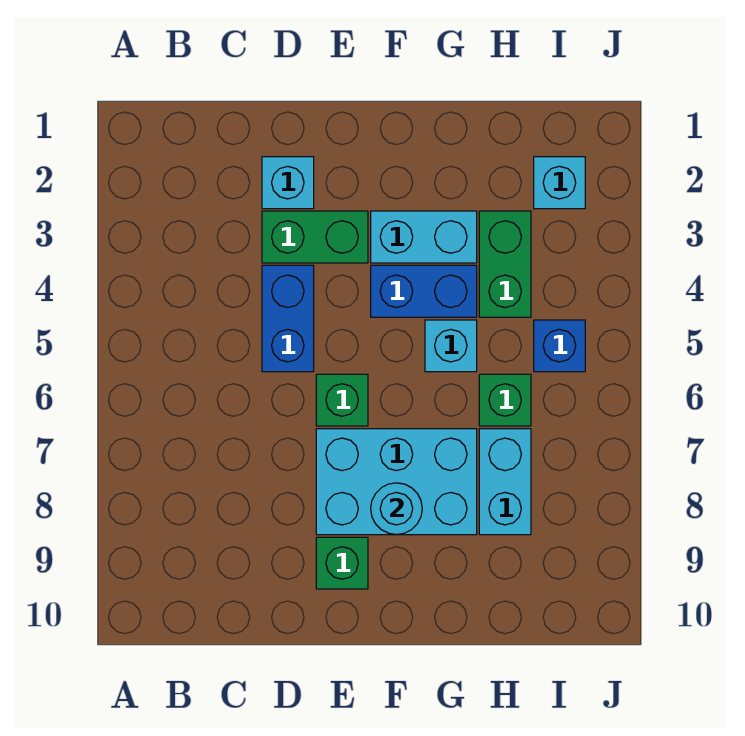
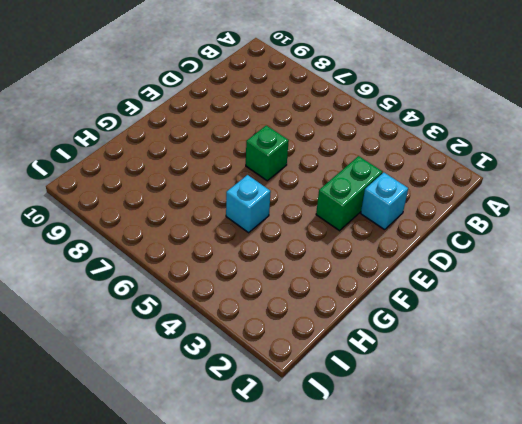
none -> blue brick D4:D5 level 1
none -> cyan brick E7:G8 level 1
none -> green brick E9 level 1

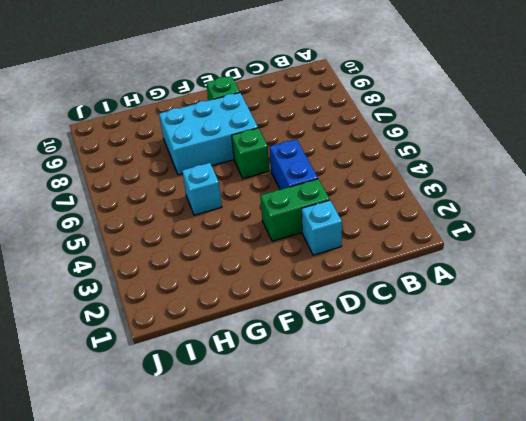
none -> cyan brick F3:G3 level 1
none -> blue brick F4:G4 level 1
none -> green brick H3:H4 level 1

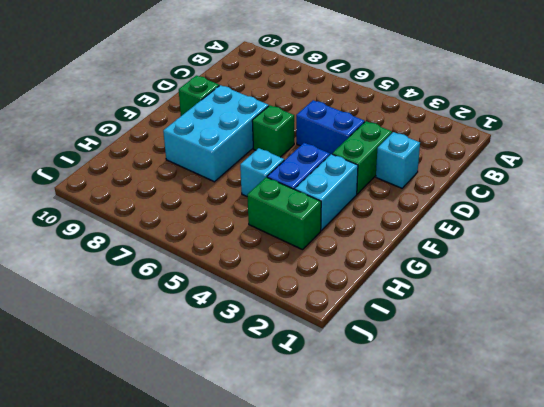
none -> green brick H6 level 1
none -> cyan brick H7:H8 level 1
none -> cyan brick I2 level 1

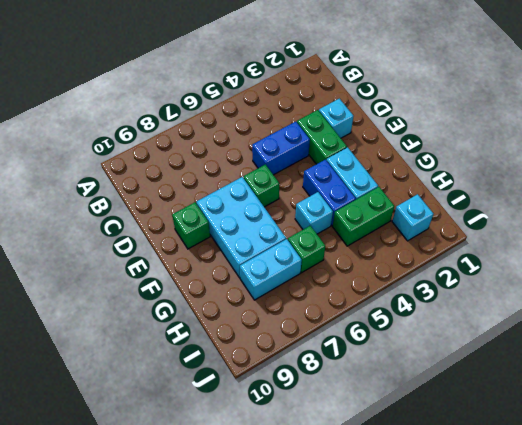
none -> blue brick I5 level 1
none -> cyan round brick F8 level 2

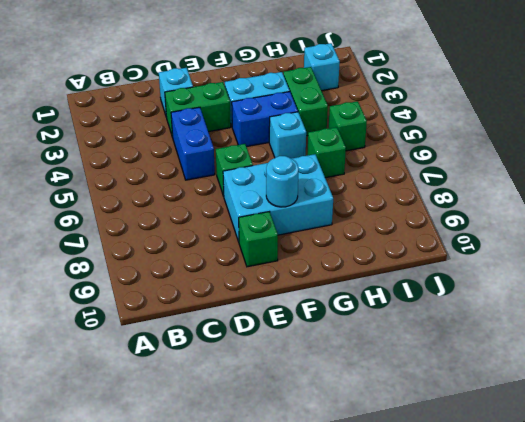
green brick I5 level 1 -> blue brick I5 level 1
none -> cyan brick H7:H8 level 1

